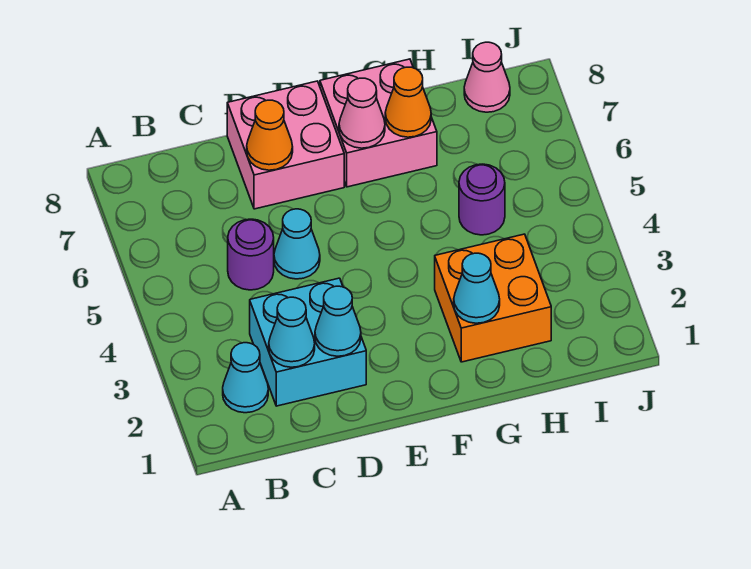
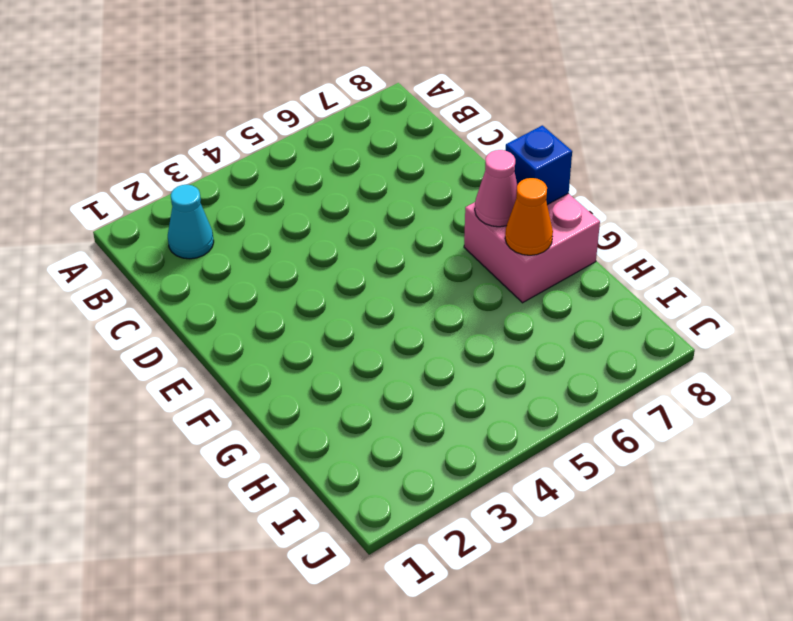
blue brick F8 level 2 -> none
none -> cyan brick C2:D3 level 1
none -> purple round brick C5 level 1
none -> cyan cone D5 level 1

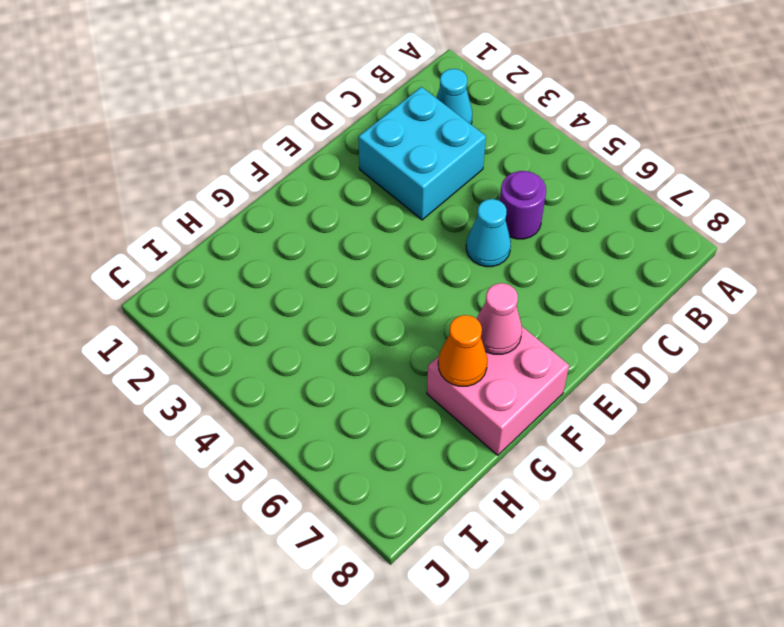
none -> pink brick D7:E8 level 1
none -> orange brick G2:H3 level 1
none -> purple round brick H5 level 1

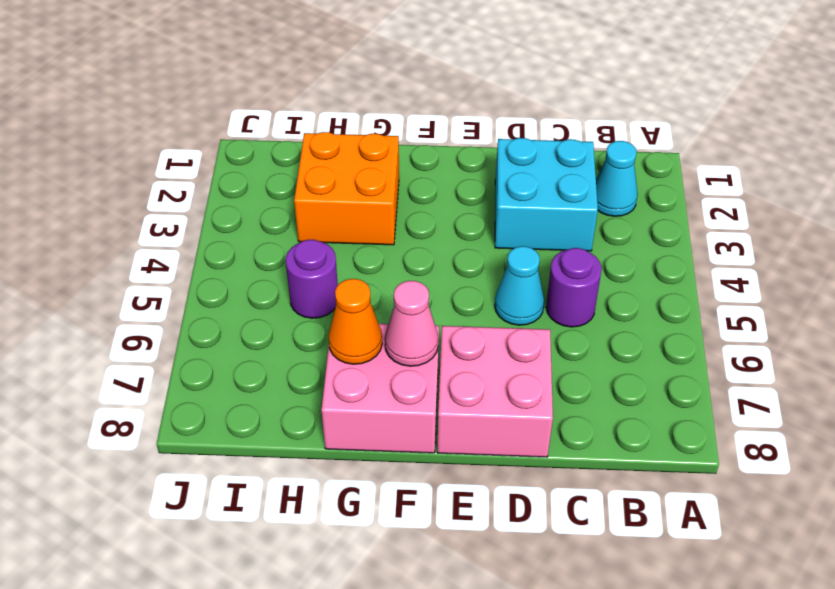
none -> pink cone I8 level 1
none -> cyan cone C2 level 2
none -> cyan cone D2 level 2

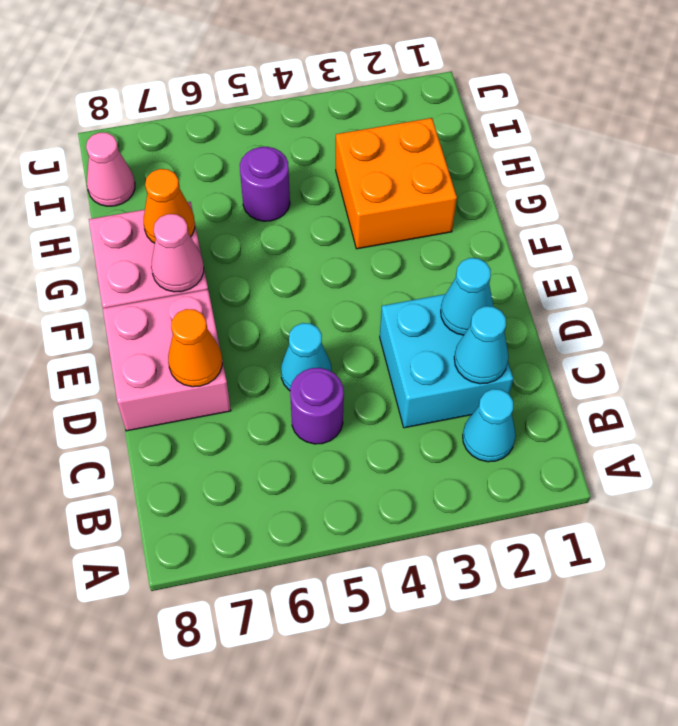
none -> cyan cone G2 level 2

